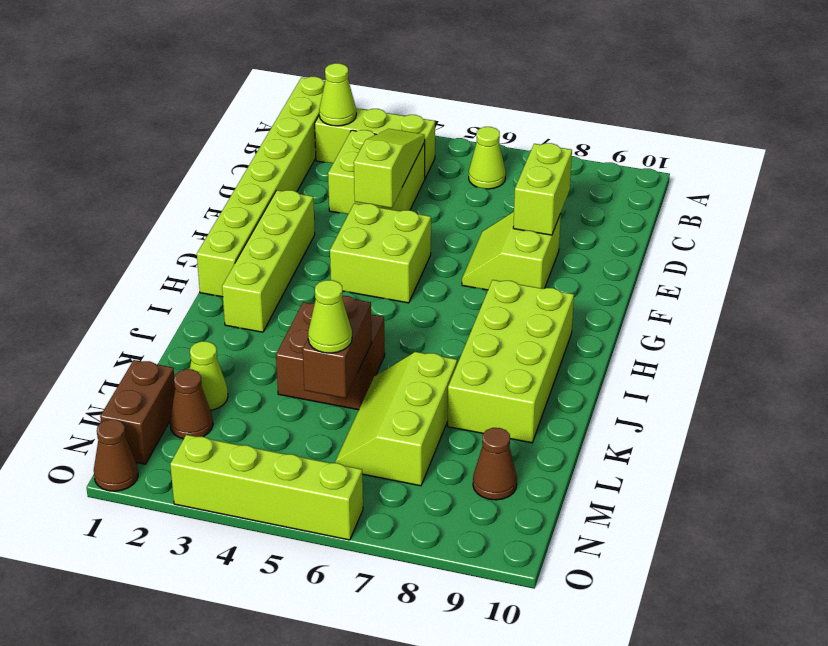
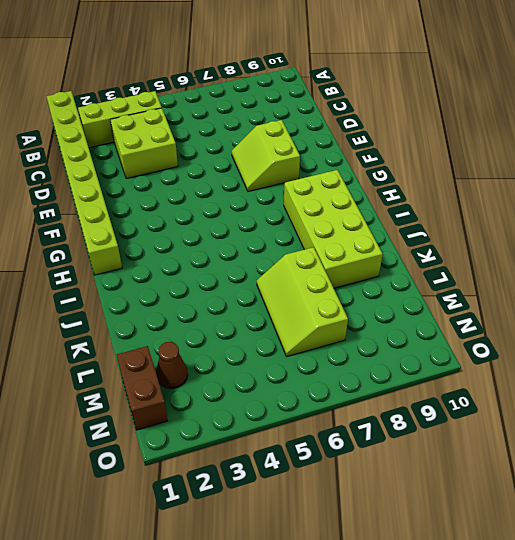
none -> lime cone B6 level 1
none -> lime brick F2:I2 level 1
none -> lime brick F4:G5 level 1

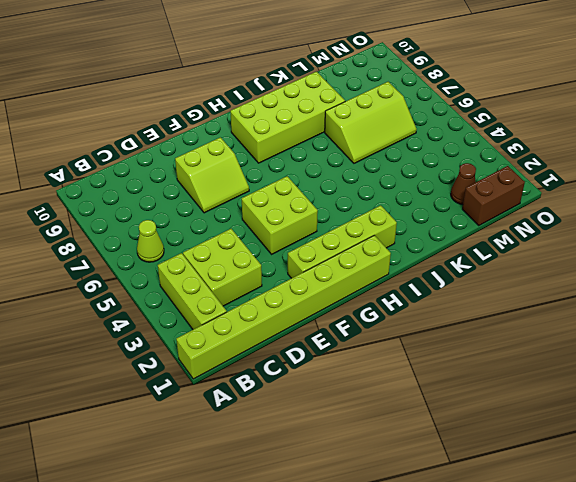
none -> brown brick J4:K5 level 1
none -> lime cone L2 level 1
none -> brown cone M9 level 1

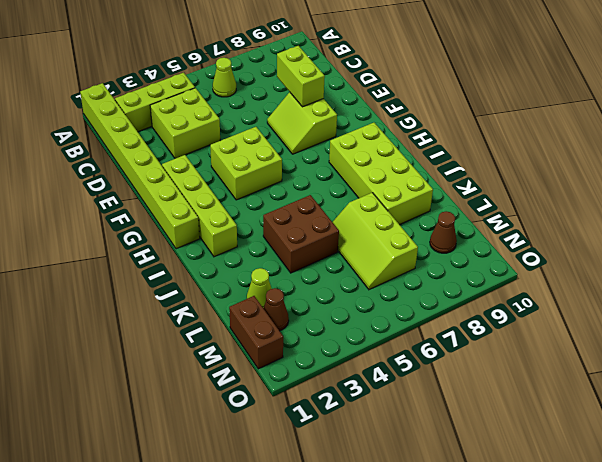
none -> brown cone O1 level 1
none -> lime brick O3:O6 level 1
none -> lime cone B2 level 2

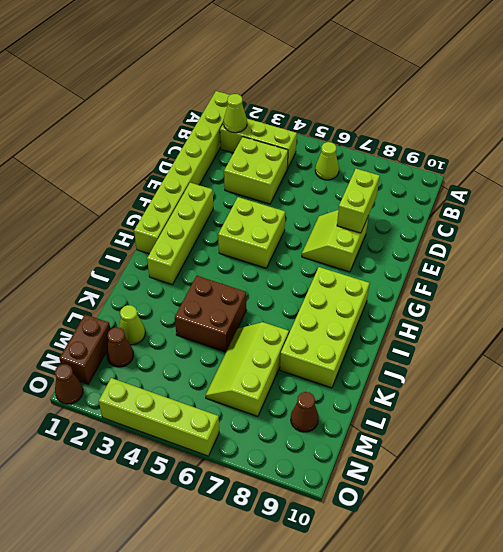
none -> lime slope C4:E4 level 2 top E
none -> brown brick K5:L5 level 2
none -> lime cone L5 level 3

